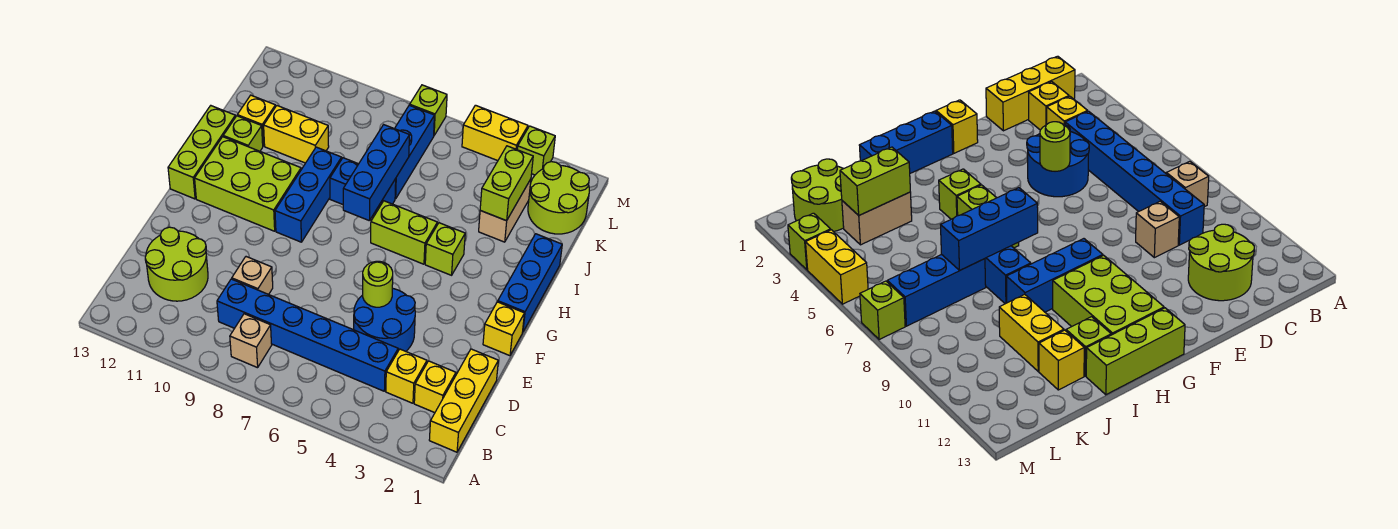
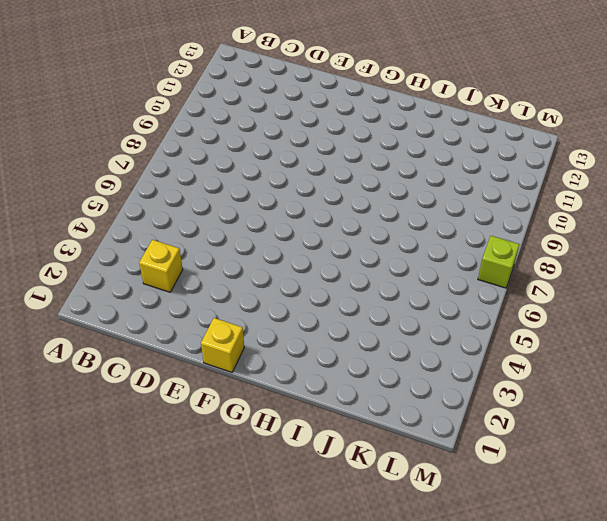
none -> yellow brick B1:D1 level 1
none -> tan brick B8 level 1
none -> yellow brick C2 level 1

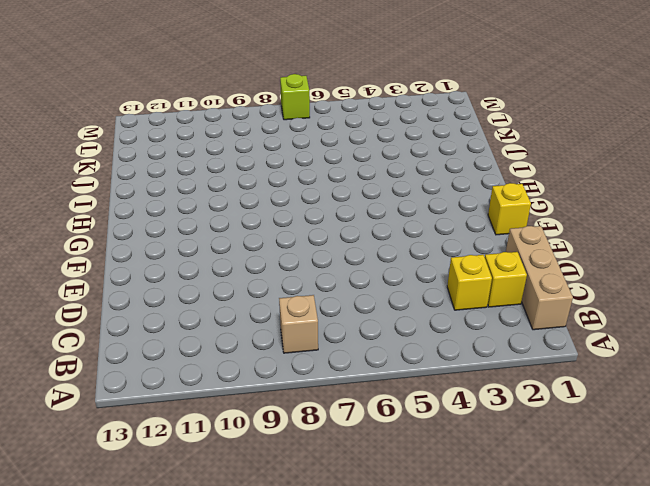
tan brick B1:D1 level 1 -> yellow brick B1:D1 level 1
none -> blue brick C4:C9 level 1
none -> lime round brick C11:D12 level 1
none -> blue round brick D4:E5 level 1

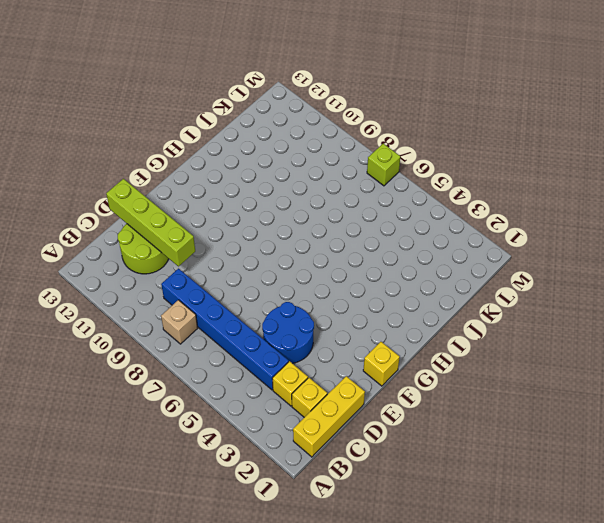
lime brick D10:D13 level 2 -> none
none -> tan brick D9 level 1
none -> blue brick G1:I1 level 1
none -> blue brick G9:I9 level 1

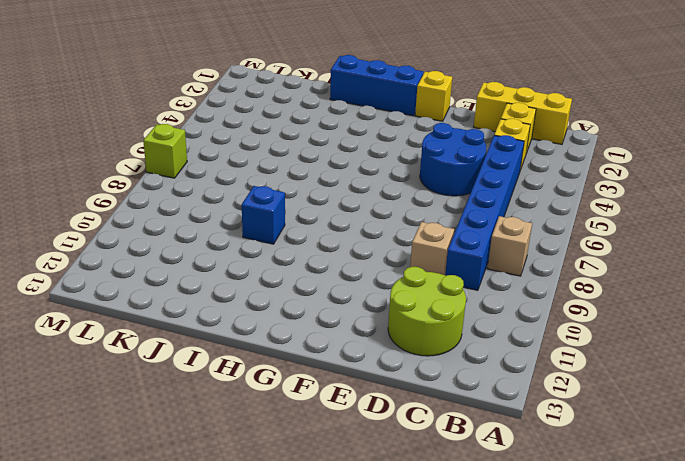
blue brick I9 level 1 -> blue brick G9:I9 level 1
none -> lime brick G10:H12 level 1
none -> lime brick G13:I13 level 1
none -> lime brick H4 level 1

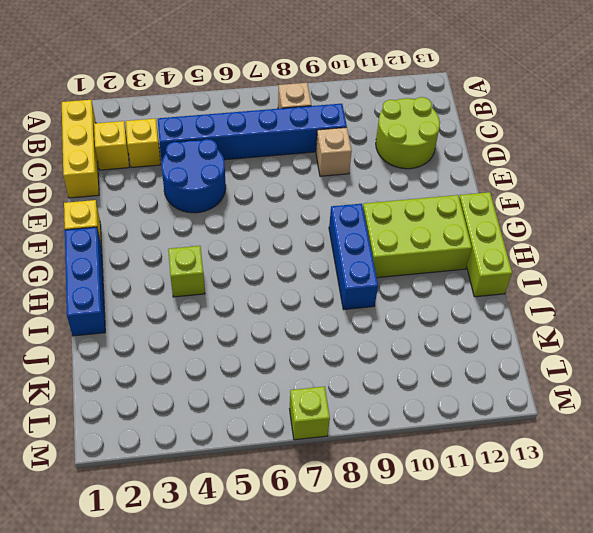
none -> lime brick H5:H6 level 1
none -> blue brick I7:I8 level 1
none -> lime brick I12 level 1

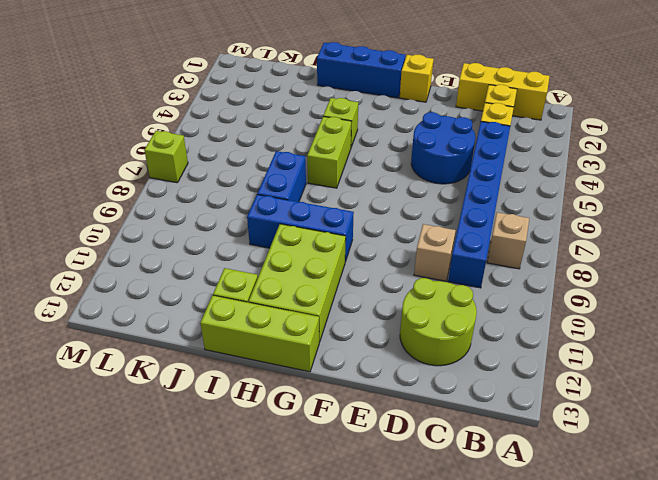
none -> tan brick J3:K3 level 1
none -> blue brick J7:L7 level 1
none -> yellow brick J10:J11 level 1

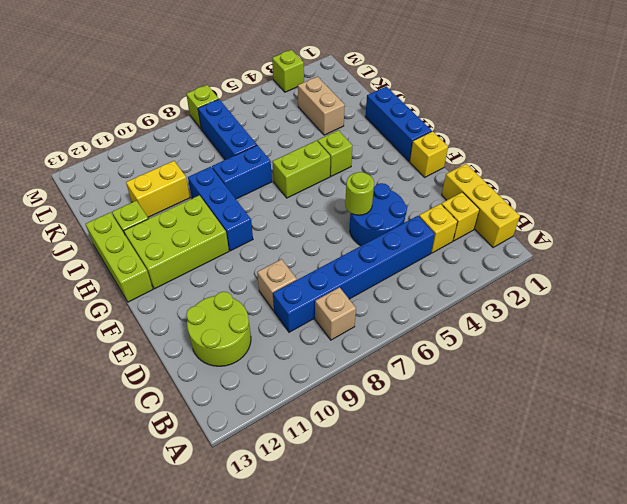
none -> yellow brick J12 level 1
none -> lime round brick K1:L2 level 1
none -> yellow brick M4:M5 level 1

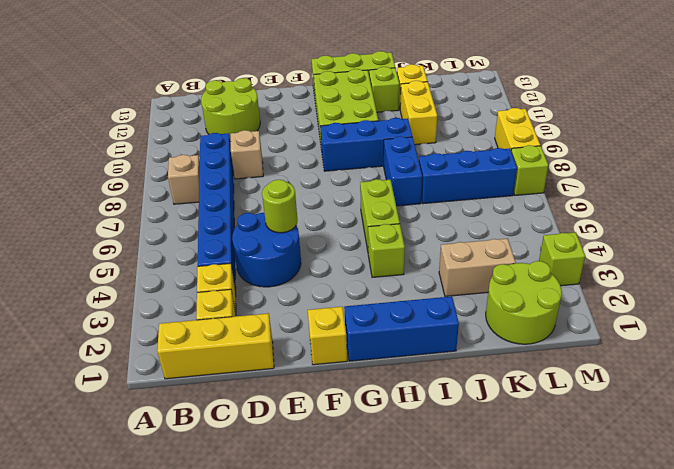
yellow brick M8:M9 level 1 -> yellow brick M4:M5 level 1
none -> blue brick H7:J7 level 2
none -> lime brick J3:K3 level 2

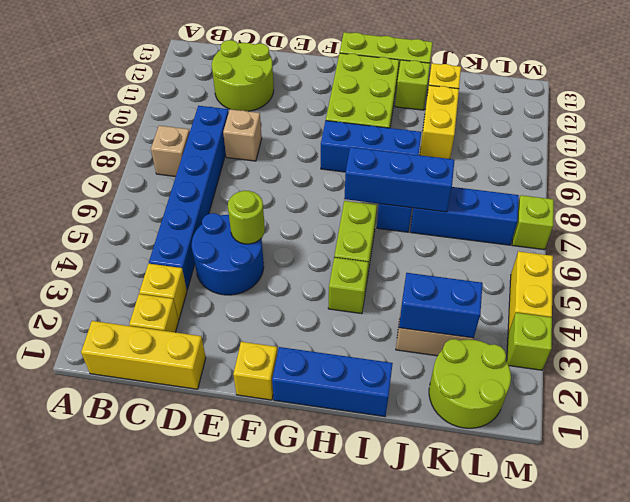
blue brick J3:K3 level 2 -> lime brick J3:K3 level 2

